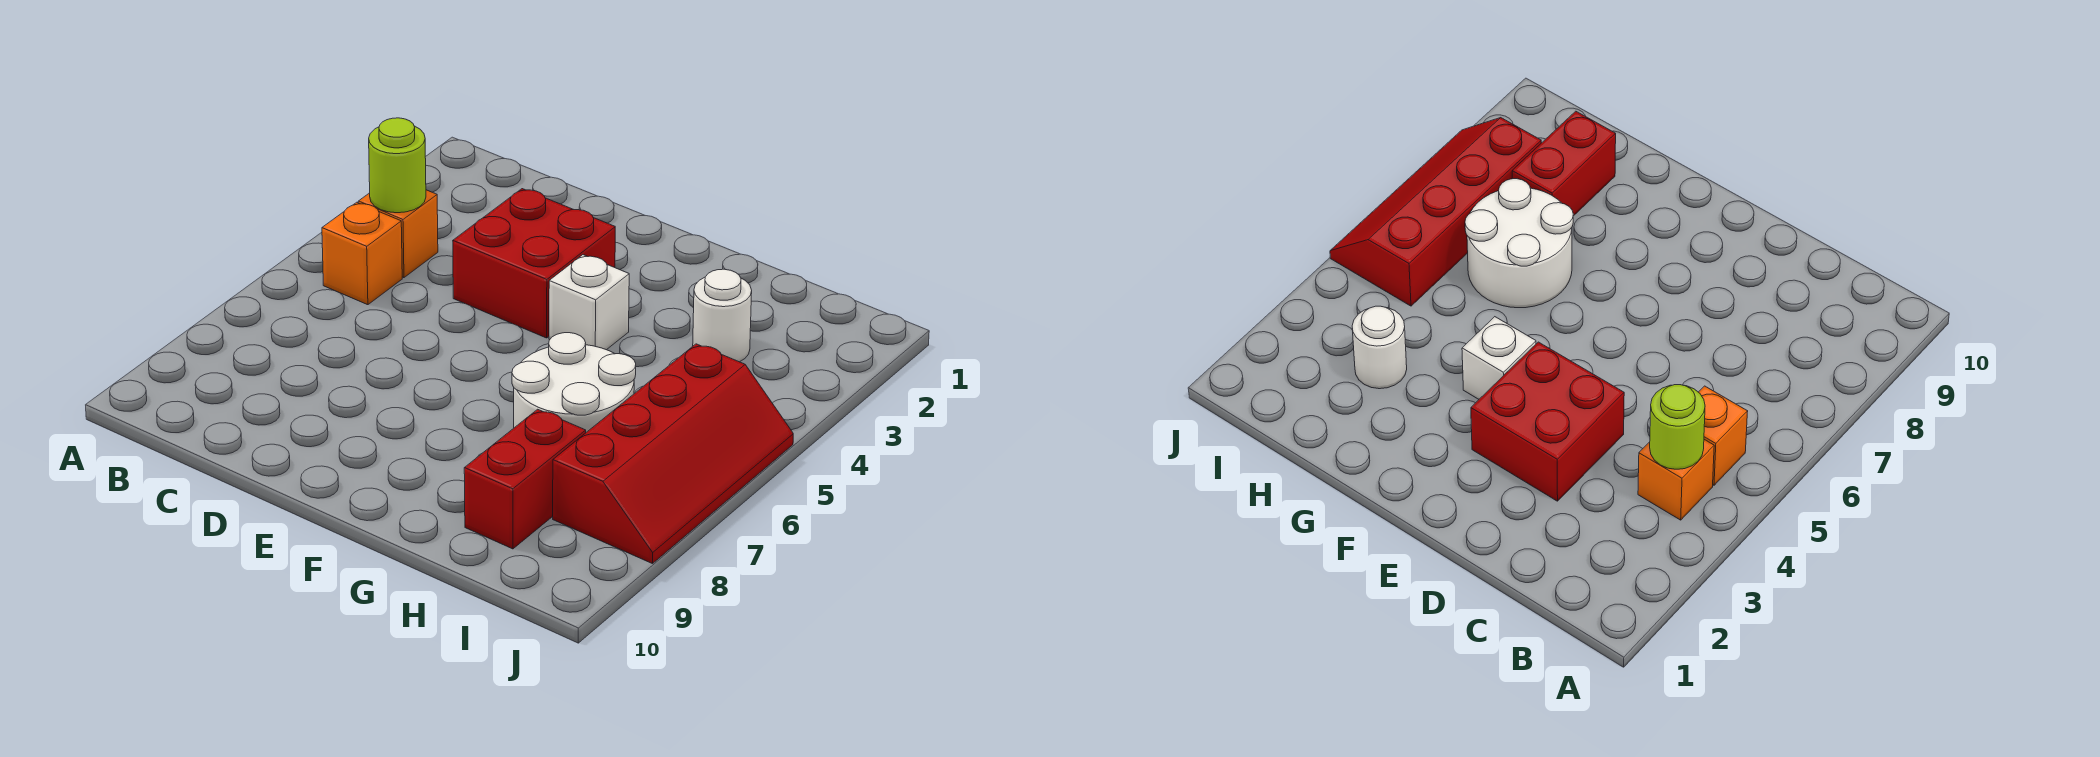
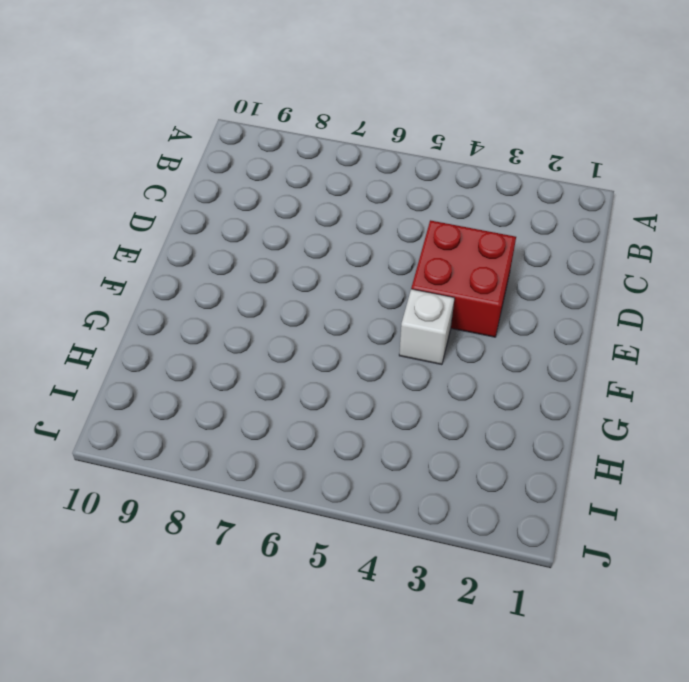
none -> orange brick B4 level 1
none -> orange brick B5 level 1

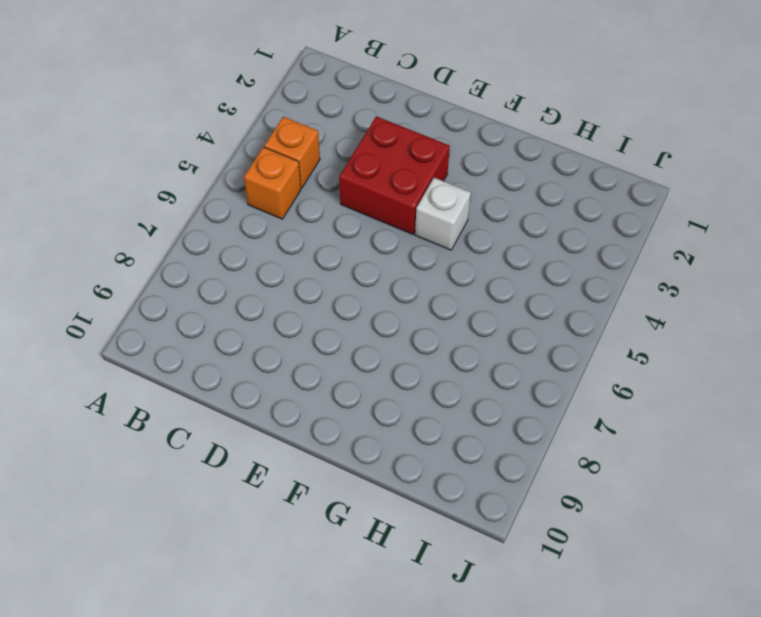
none -> white round brick G6:H7 level 1
none -> white round brick H3 level 1

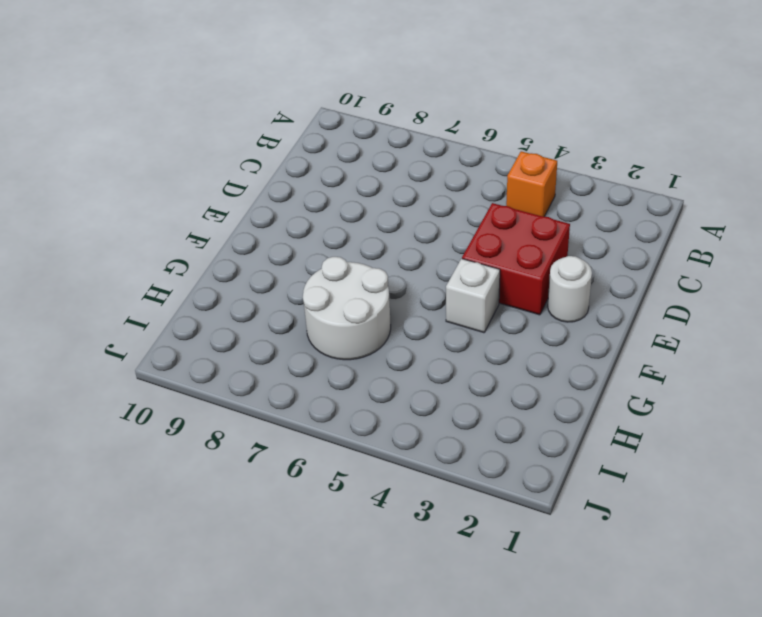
white round brick E2 level 1 -> white round brick H3 level 1
none -> orange brick B5 level 1
none -> red brick H8:H9 level 1

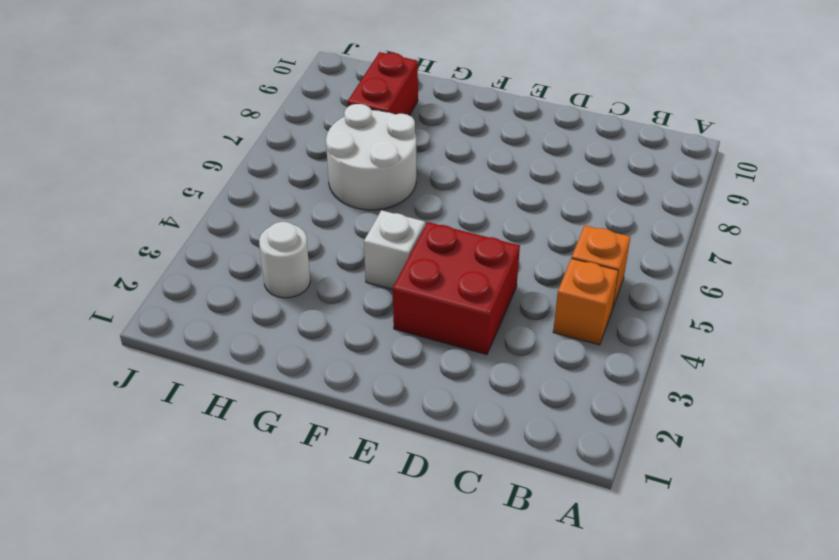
none -> red slope I5:J8 level 1 top I
none -> lime round brick B4 level 2

